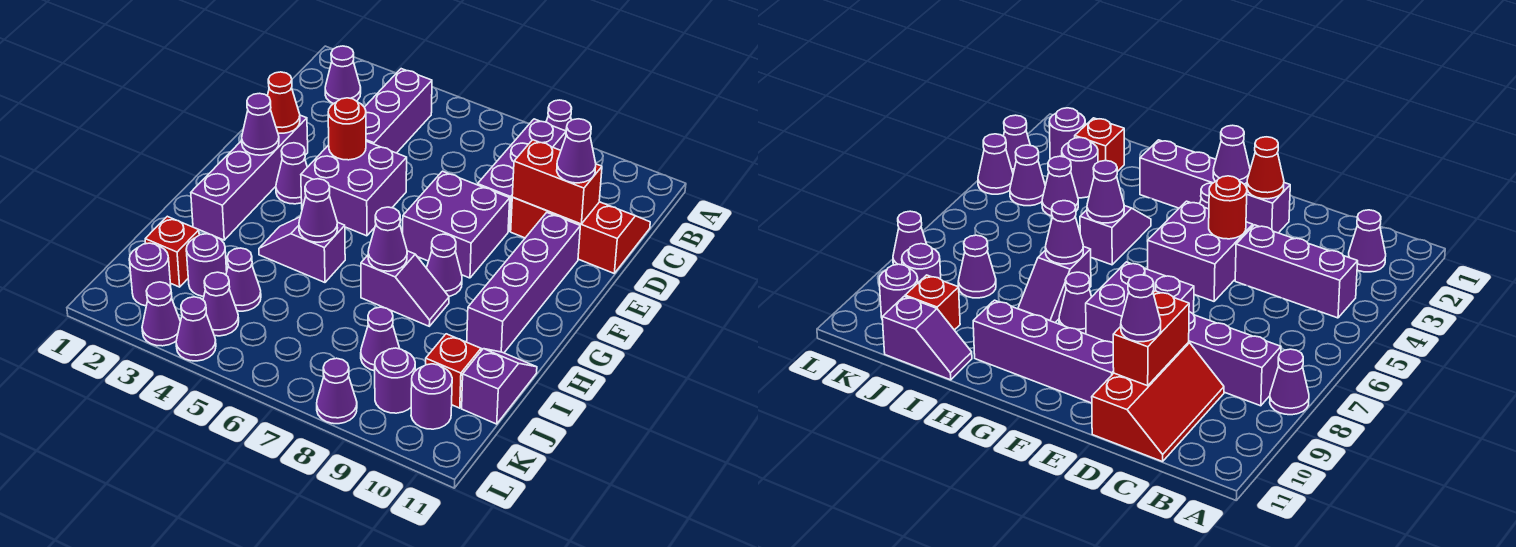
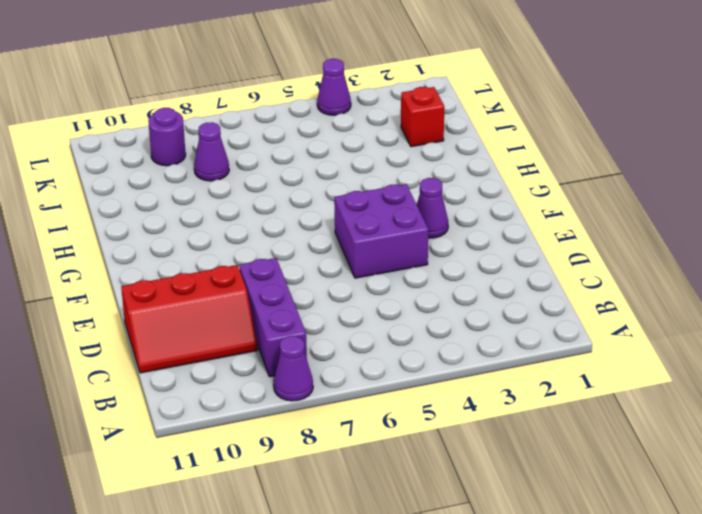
none -> purple cone B2 level 1
none -> purple brick B4:D4 level 1
none -> purple brick E2:H2 level 1
none -> purple brick E7:F8 level 1

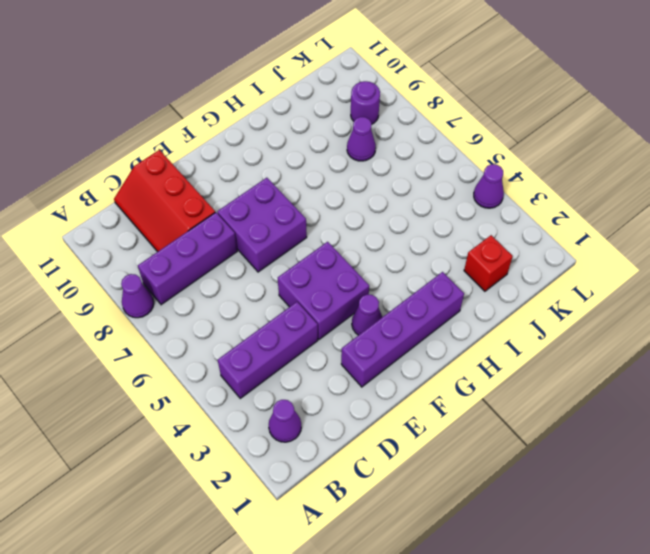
none -> purple brick E10:H10 level 1
none -> purple cone G8 level 1
none -> purple slope H4:H5 level 1 top 5
none -> purple slope H7:H8 level 1 top 7

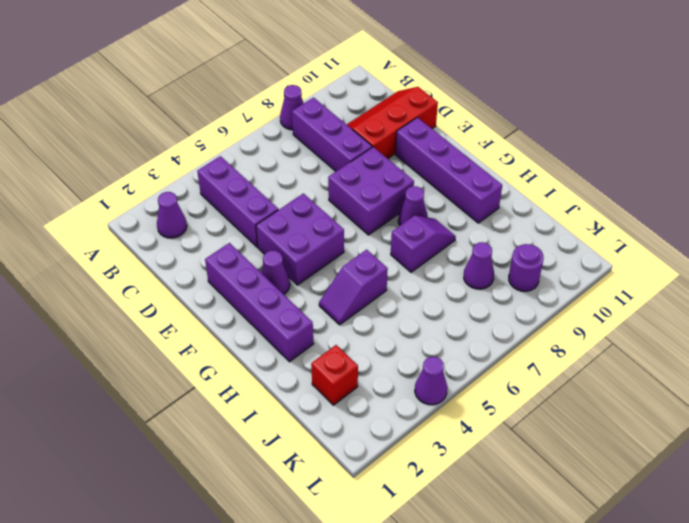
none -> purple slope I11:J11 level 1 top J
none -> purple round brick J3 level 1
none -> purple cone J4 level 1
none -> red brick J10 level 1

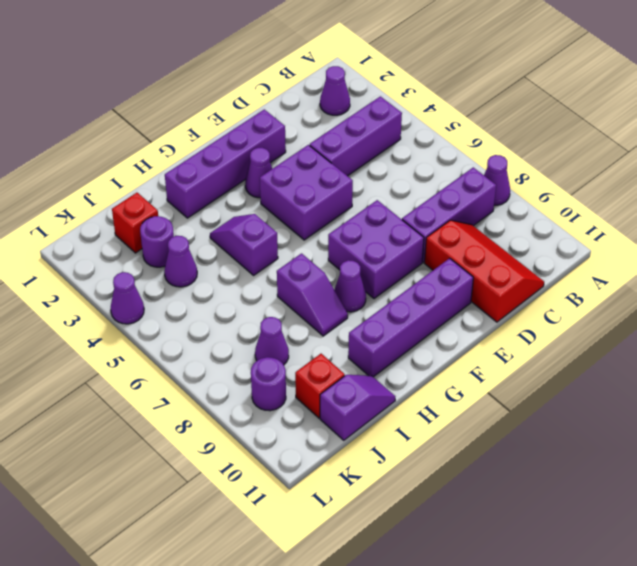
none -> purple round brick K2 level 1
none -> purple cone K4 level 1
none -> purple round brick K10 level 1
none -> purple cone L3 level 1

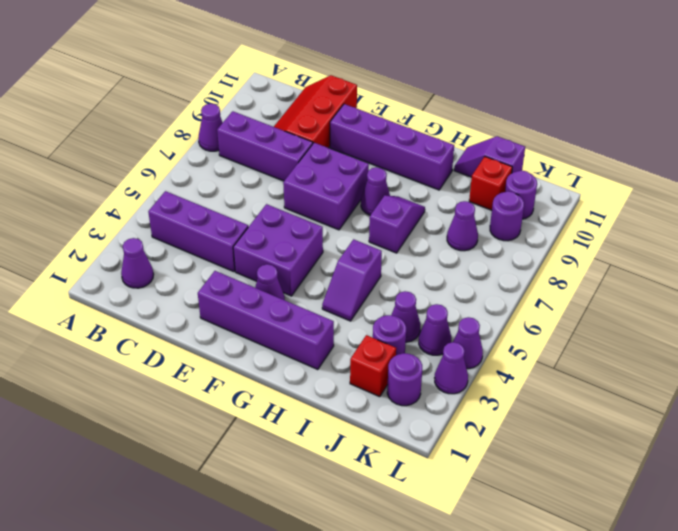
none -> purple cone L8 level 1
none -> red brick D9:D10 level 2
none -> red cone E2 level 2
none -> red round brick E4 level 2

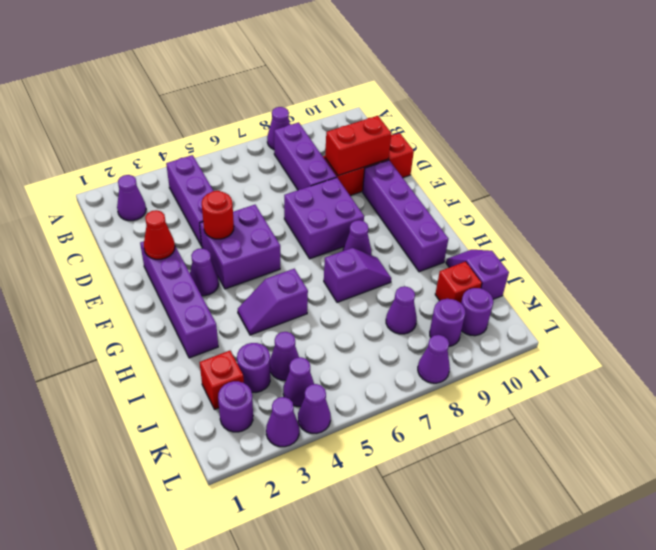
none -> purple cone F2 level 2
none -> purple cone H5 level 2
none -> purple cone H7 level 2
none -> purple cone D10 level 3

